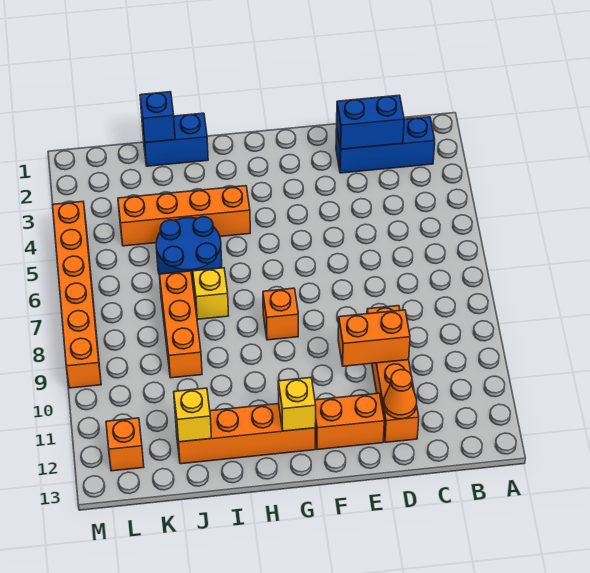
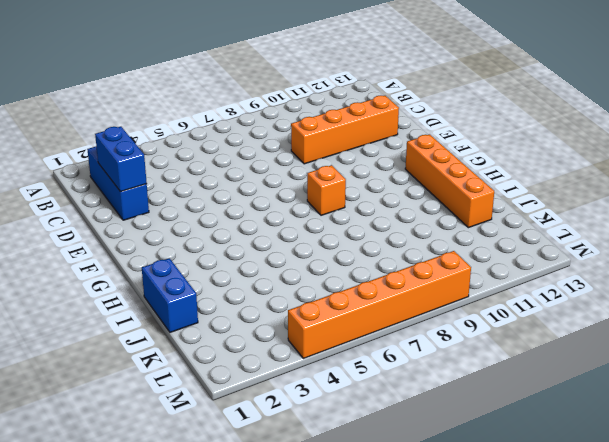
none -> orange brick E12:F12 level 1
none -> orange brick H4:K4 level 1
none -> blue round brick I5:J6 level 1

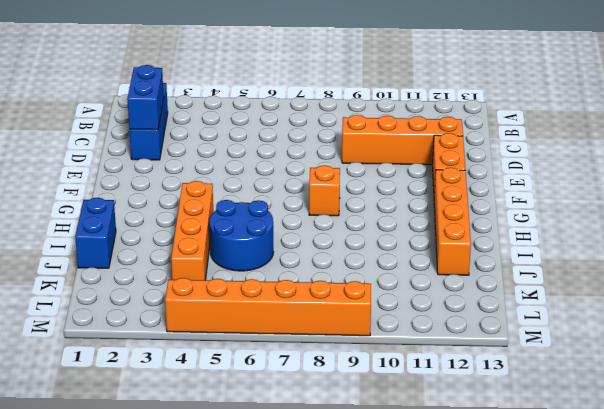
none -> yellow brick I7 level 1
none -> orange brick J7:J9 level 1
none -> orange brick L12 level 1

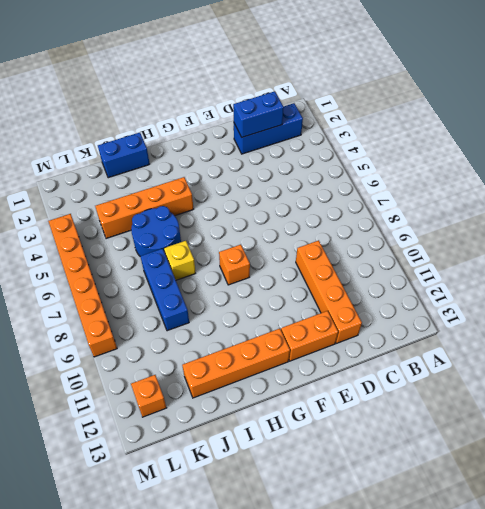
blue brick J7:J9 level 1 -> orange brick J7:J9 level 1
none -> orange brick D10:E10 level 2
none -> orange cone D12 level 2
none -> yellow brick G12 level 2

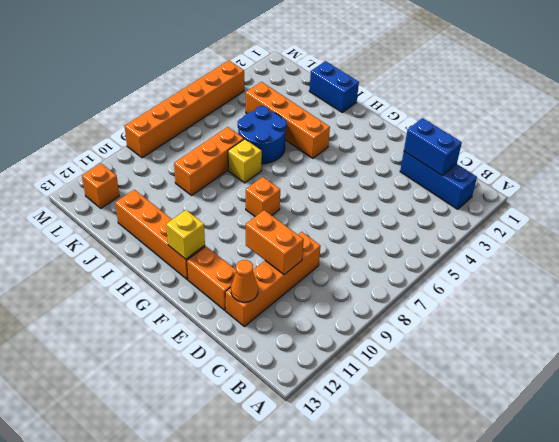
none -> blue brick J1 level 2
none -> yellow brick J12 level 2

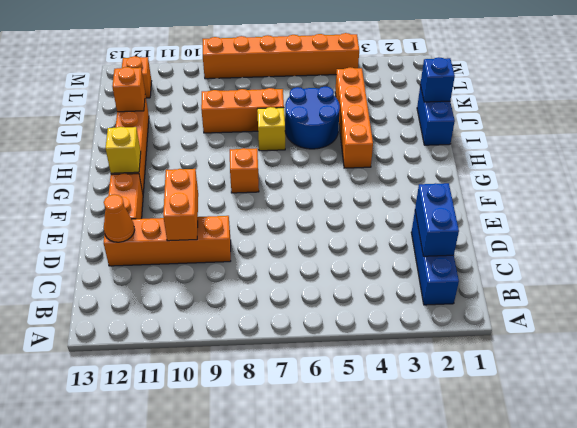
orange brick J12 level 2 -> yellow brick J12 level 2

